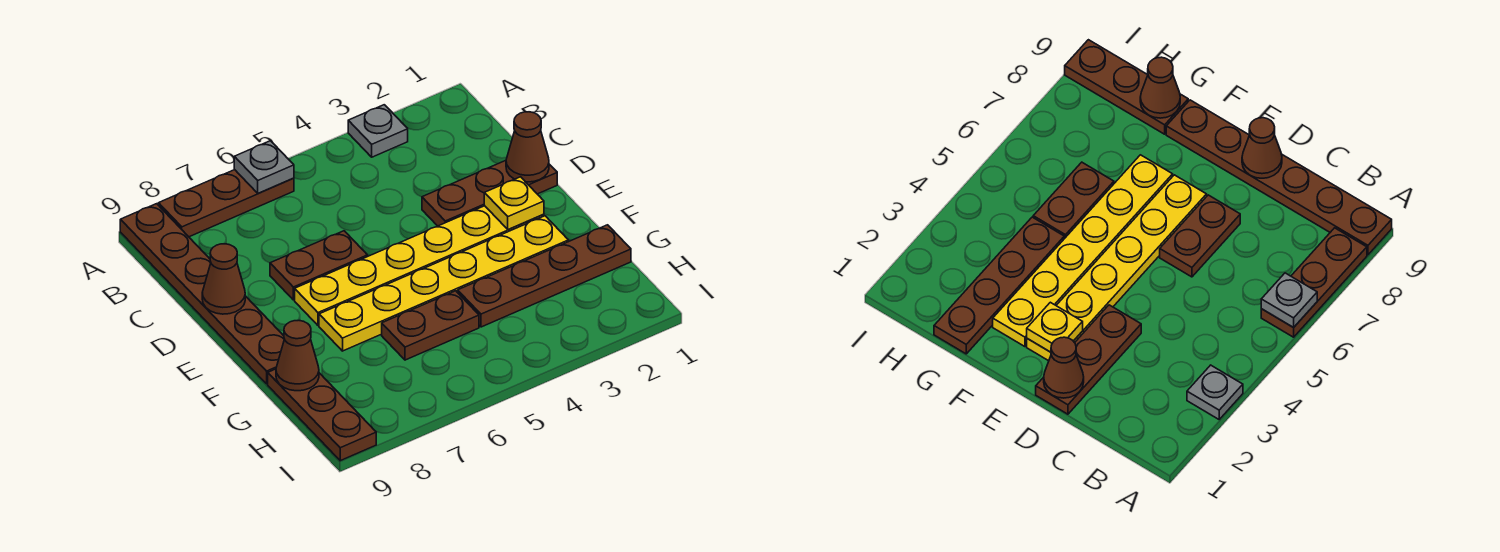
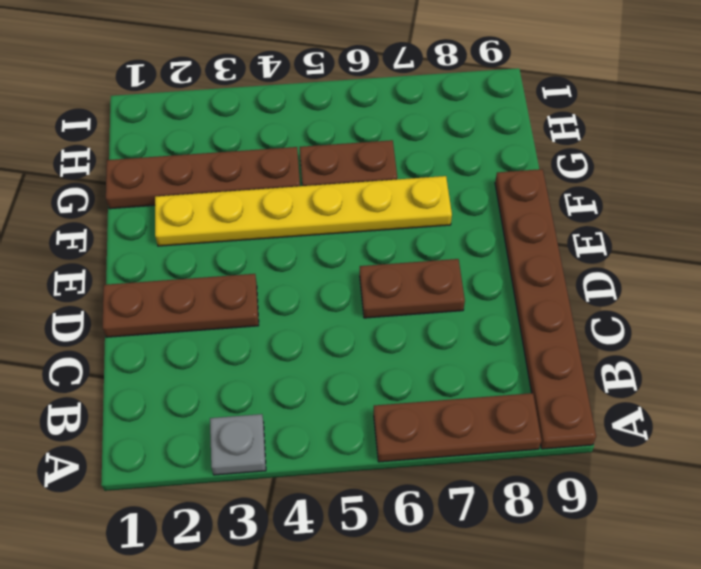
none -> yellow plate E2:E7 level 1
none -> brown plate G9:I9 level 1
none -> grey plate A6 level 2

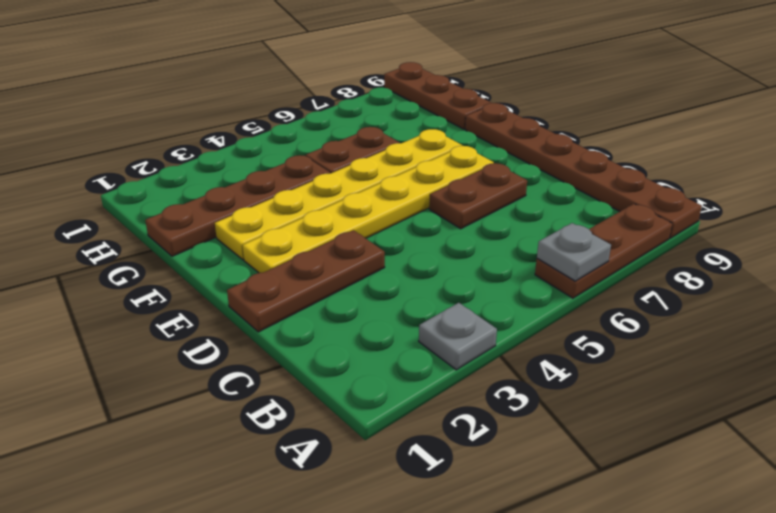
none -> brown cone D1 level 2
none -> brown cone D9 level 2
none -> yellow plate E2 level 2

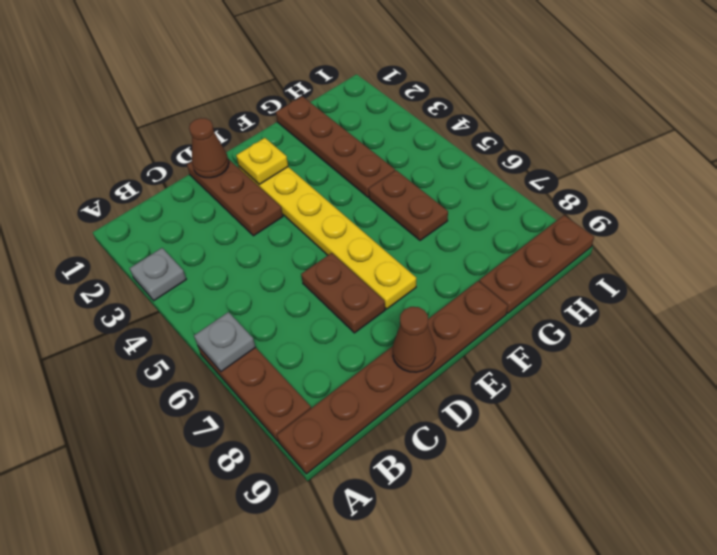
none -> yellow plate F2:F7 level 1
none -> brown cone G9 level 2

